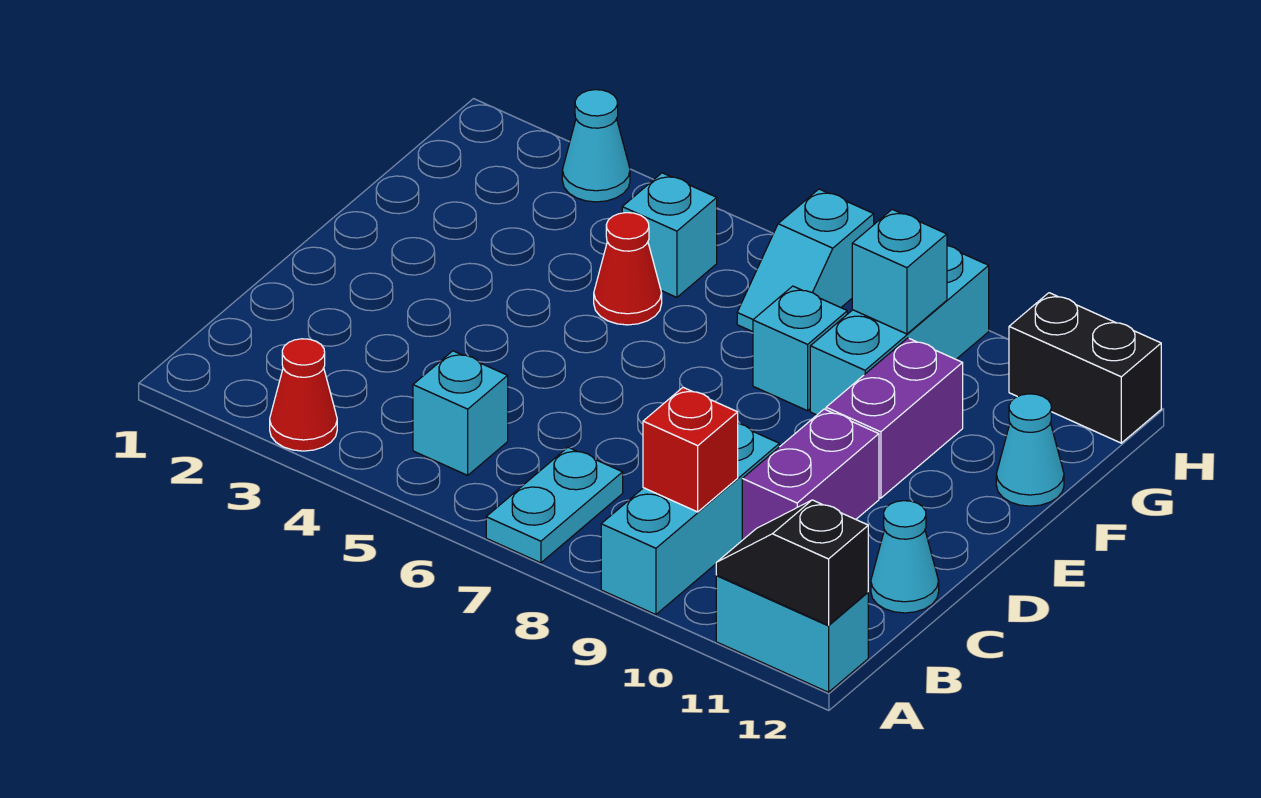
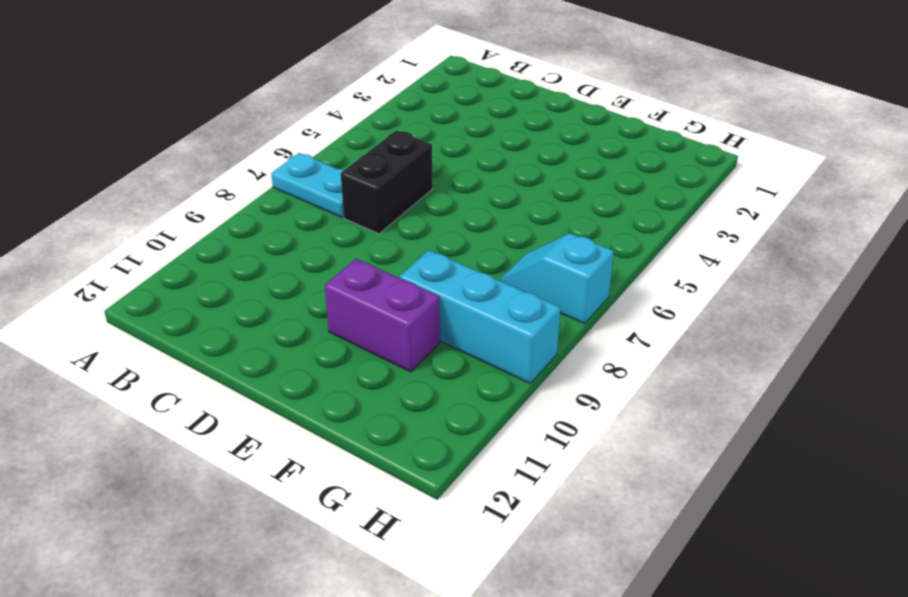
black brick C6:C7 level 1 -> black brick H11:H12 level 1
none -> red cone A3 level 1
none -> cyan brick A9:C9 level 1
none -> cyan brick A11:A12 level 1

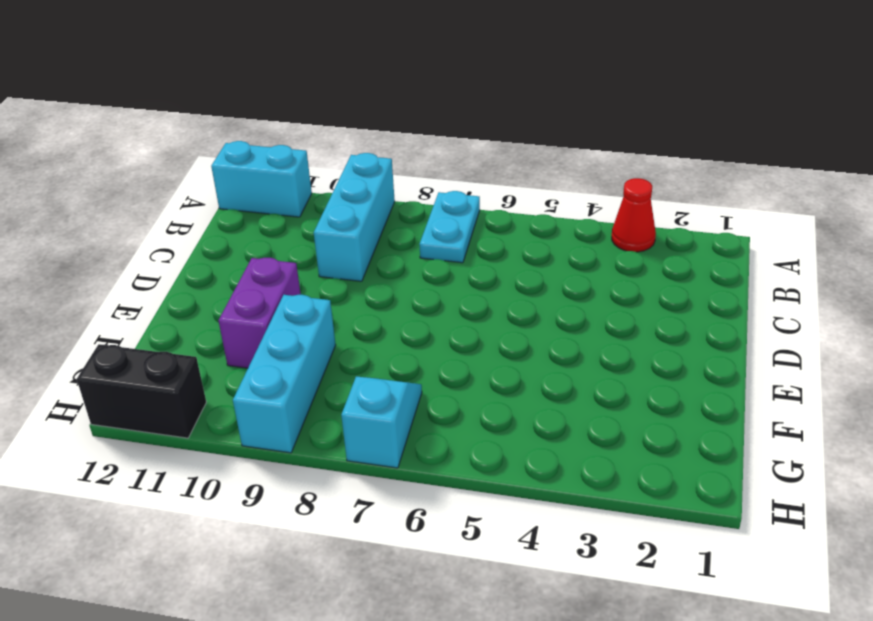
none -> cyan brick B5 level 1
none -> purple brick C10:D10 level 1
none -> cyan cone C12 level 1

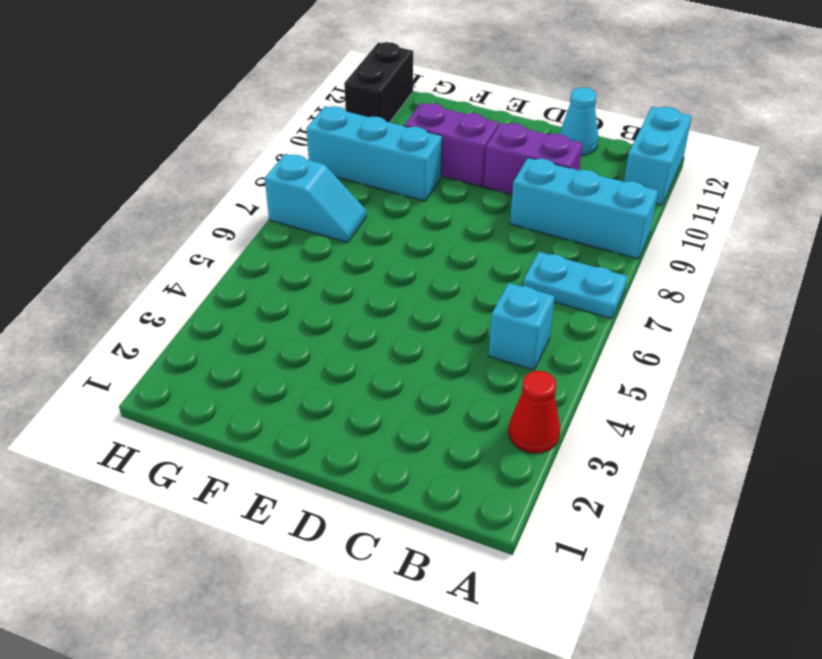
none -> red cone F5 level 1
none -> cyan brick F8 level 1
none -> cyan cone F12 level 1

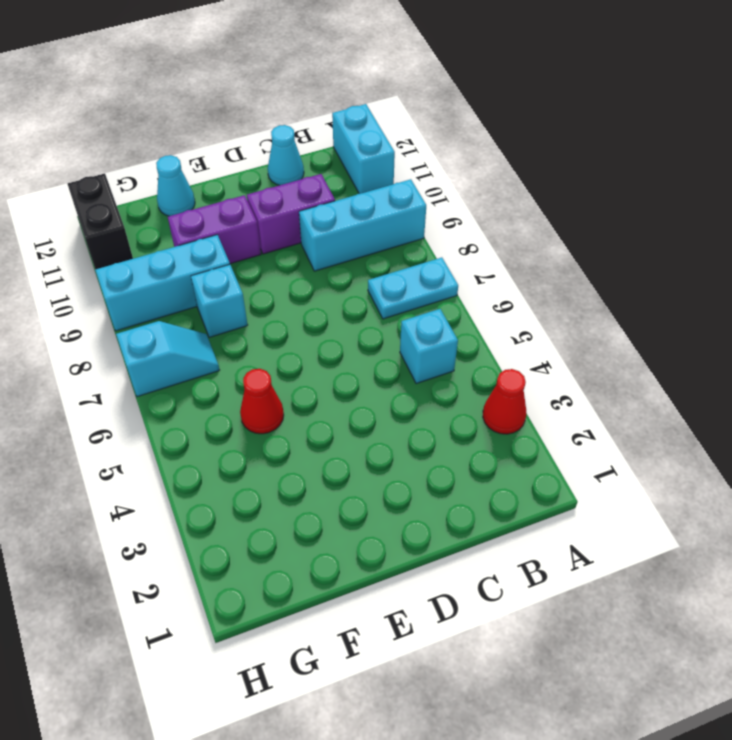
none -> cyan brick G5 level 1
none -> cyan cone H3 level 1
none -> black slope A11:A12 level 2 top 12

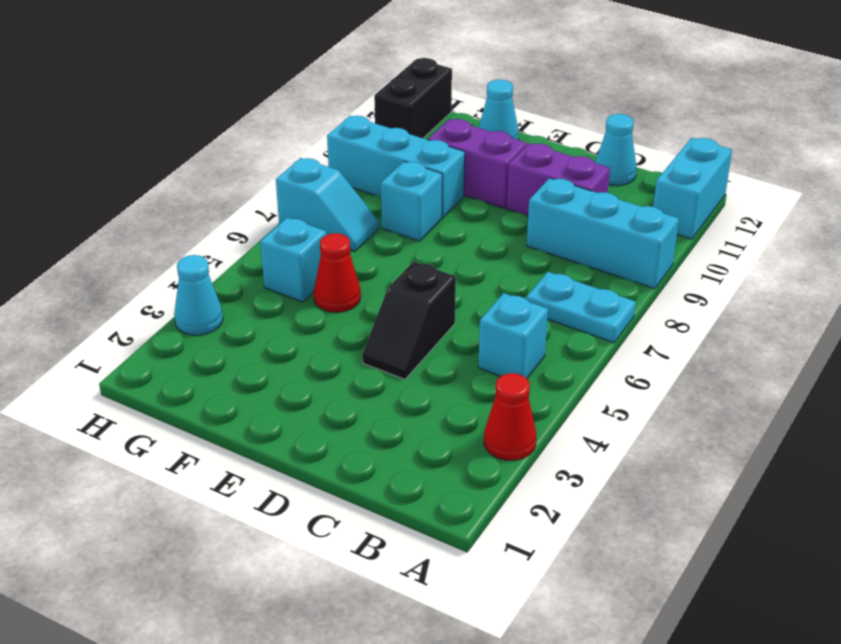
black slope D4:D5 level 1 top 5 -> black slope A11:A12 level 2 top 12
none -> red brick B9 level 2
none -> cyan brick G9 level 2

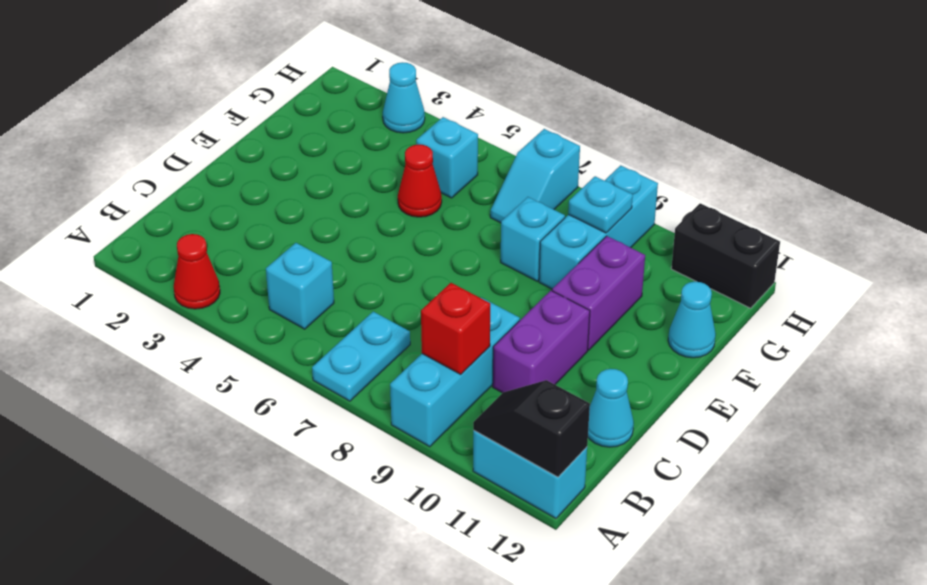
cyan plate G9 level 2 -> cyan brick G9 level 2

